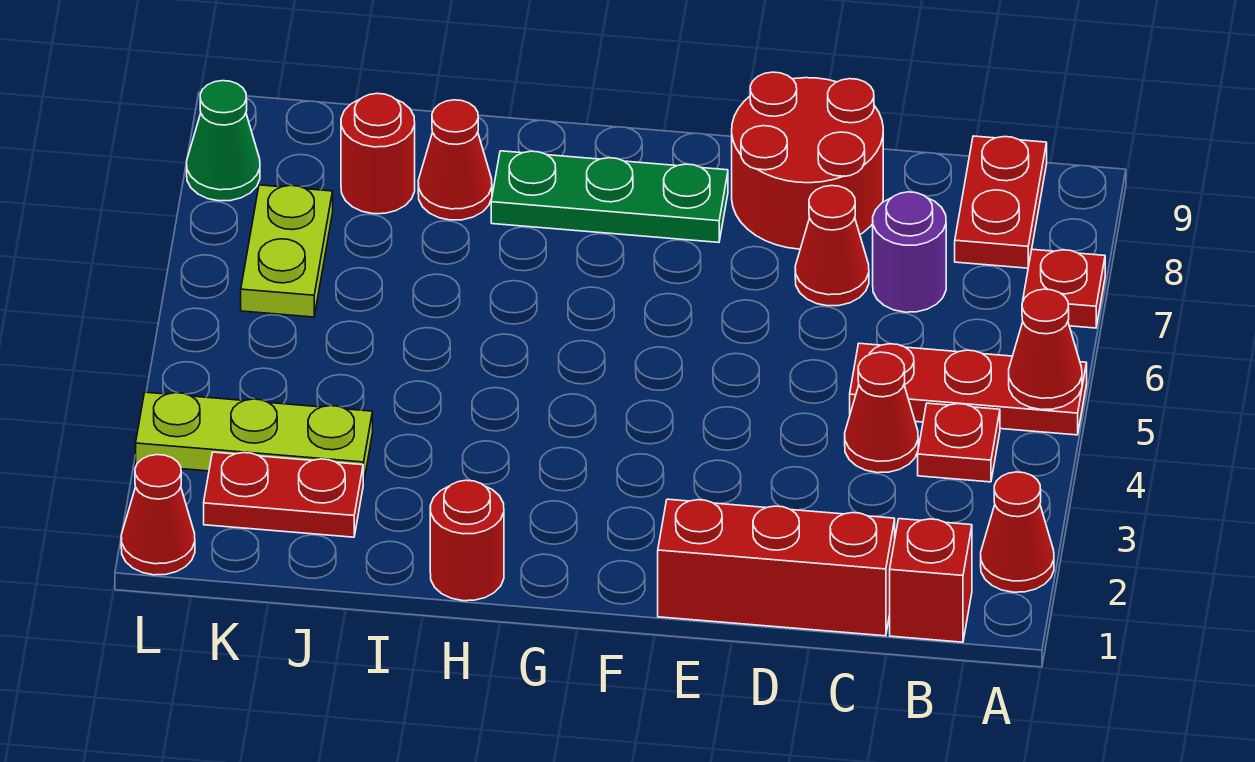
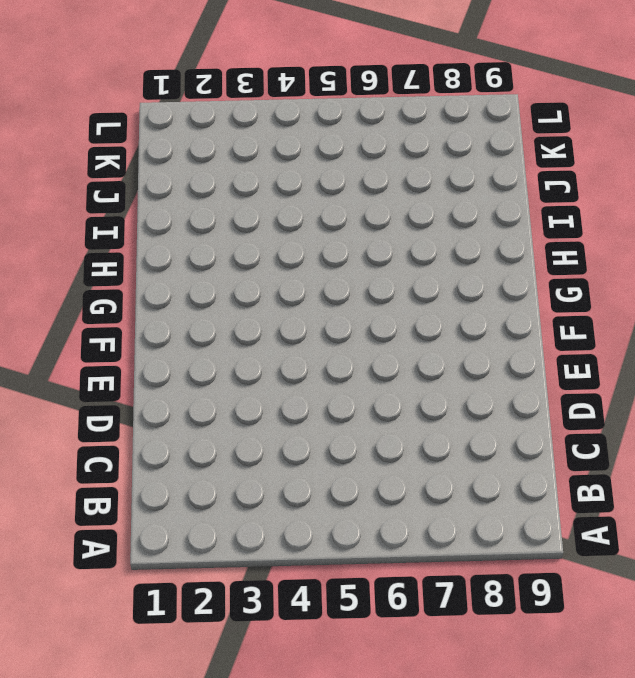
none -> red cone A2 level 1
none -> red plate A5:C5 level 1
none -> red plate A7 level 1

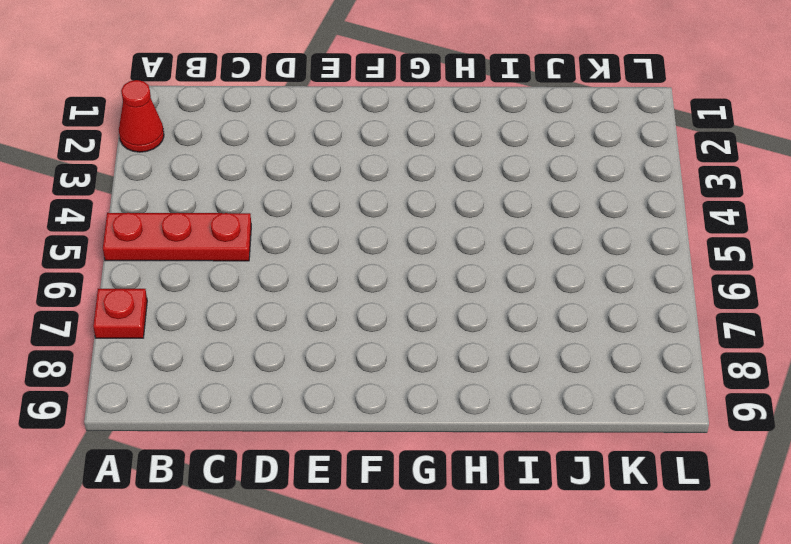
none -> red brick B1 level 1
none -> red plate B4 level 1
none -> red plate B8:B9 level 1

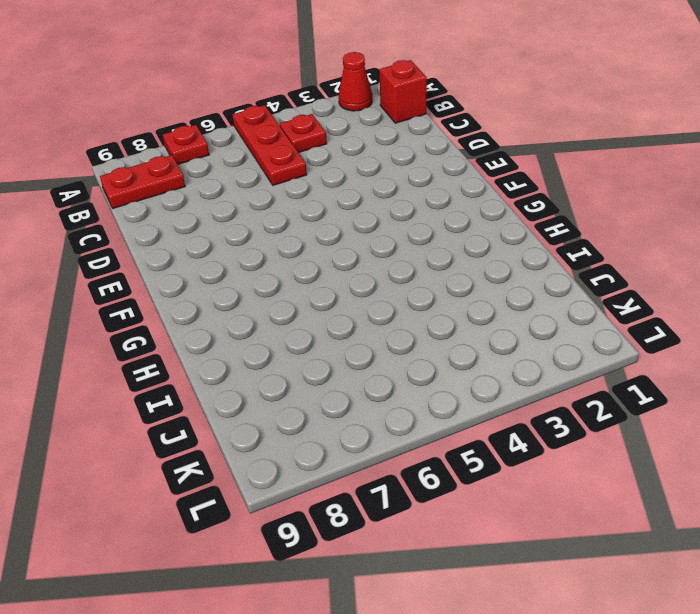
none -> red brick C1:E1 level 1
none -> red cone C4 level 1
none -> purple round brick C7 level 1

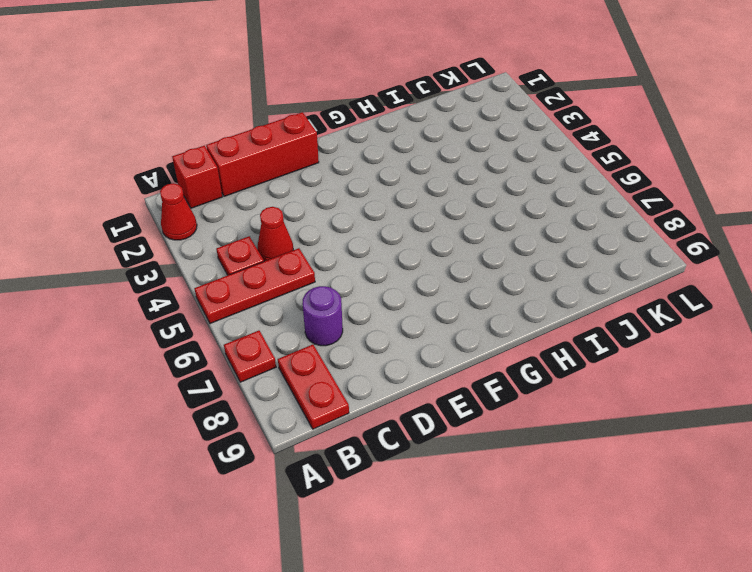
none -> red cone D7 level 1
none -> red round brick D8:E9 level 1
none -> green plate F8:H8 level 1

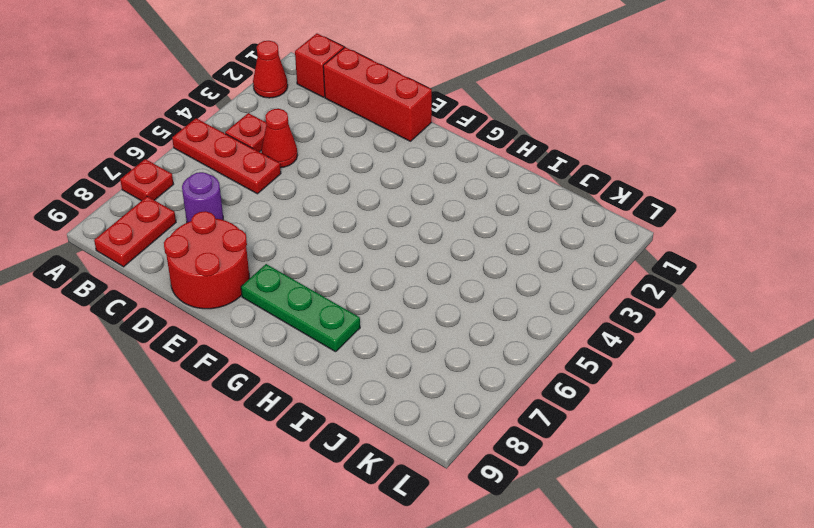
none -> red cone D7 level 1
none -> red round brick H1 level 1
none -> red cone I8 level 1

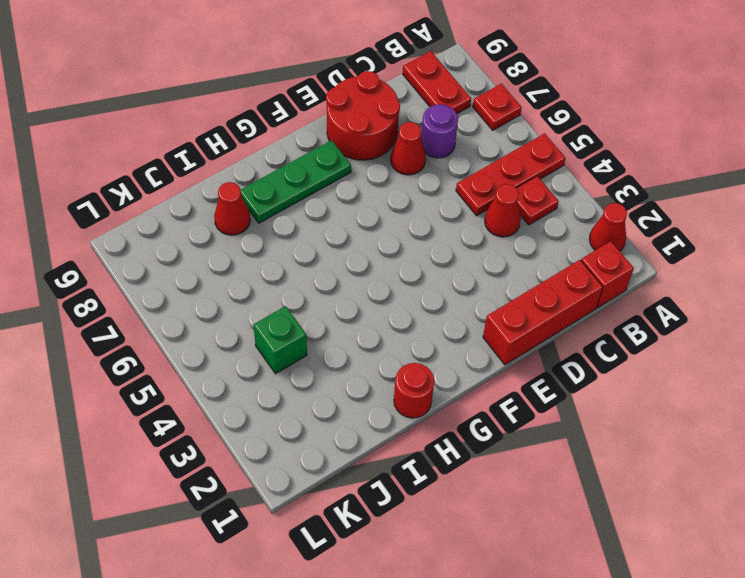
green brick J4 level 1 -> none
none -> red plate J2:K2 level 1
none -> lime plate J3:L3 level 1
none -> red round brick J8 level 1

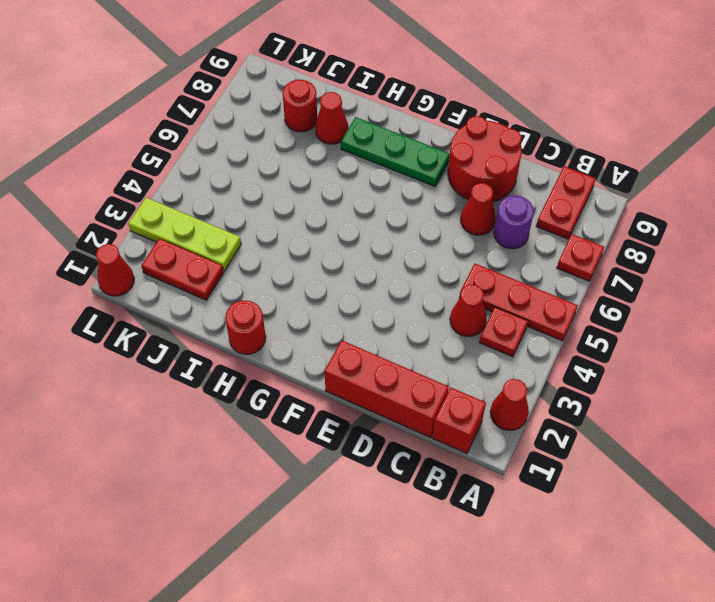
none -> lime plate K6:K7 level 1
none -> green cone L8 level 1
none -> red cone A5 level 2

